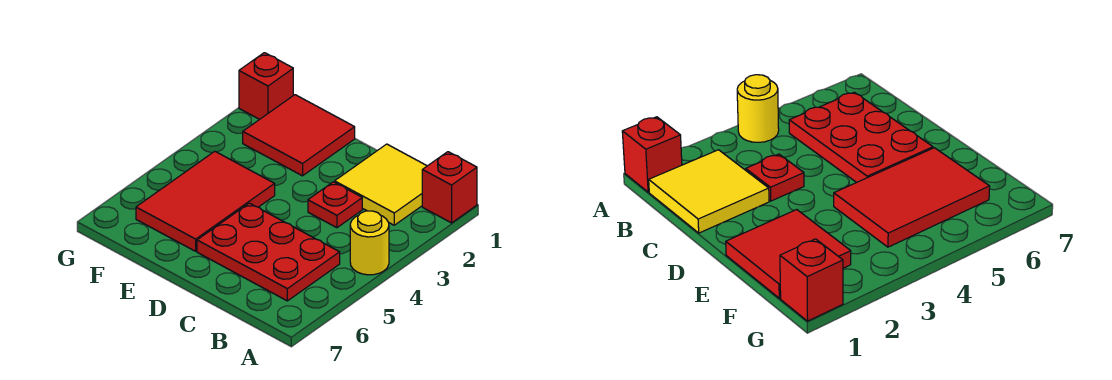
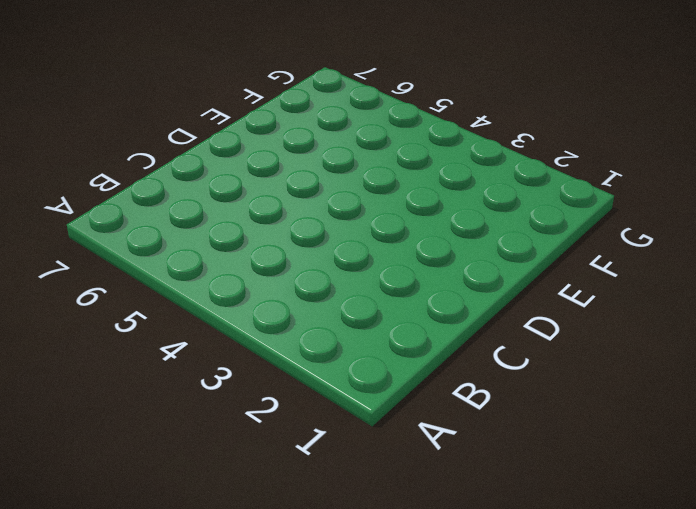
none -> red brick A1 level 1
none -> yellow round brick A4 level 1

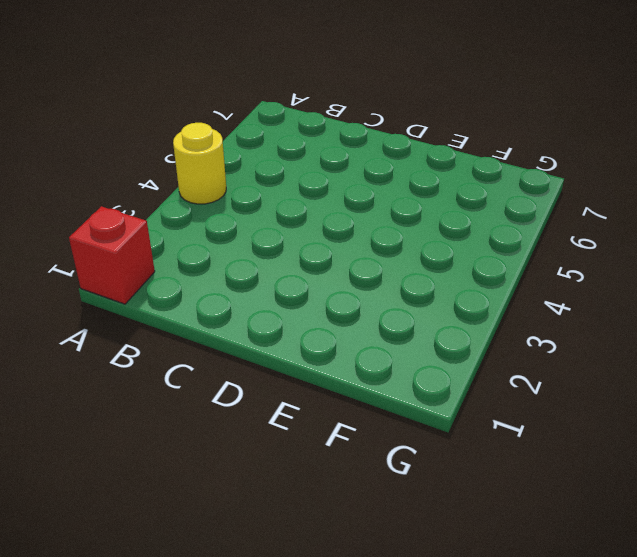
none -> yellow tile B1:C2 level 1
none -> red plate B5:D6 level 1

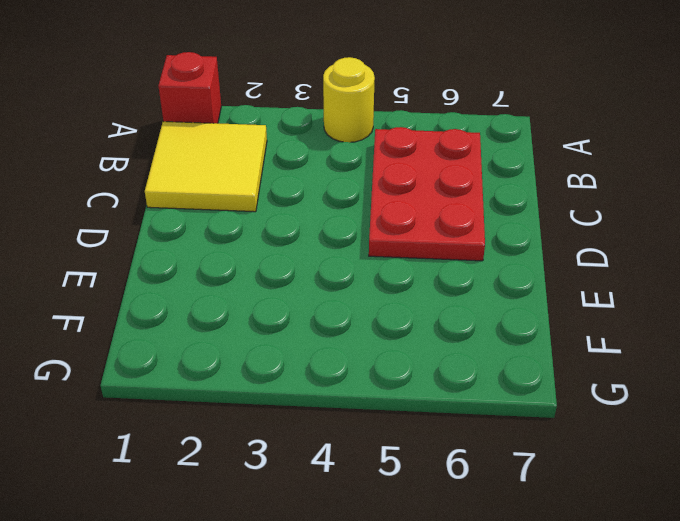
none -> red plate C3 level 1
none -> red tile E1:F2 level 1

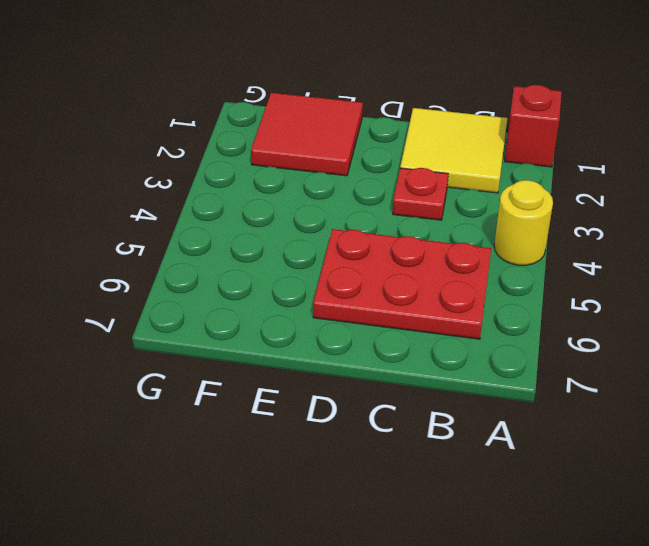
none -> red tile E4:F6 level 1
none -> red brick G1 level 1

